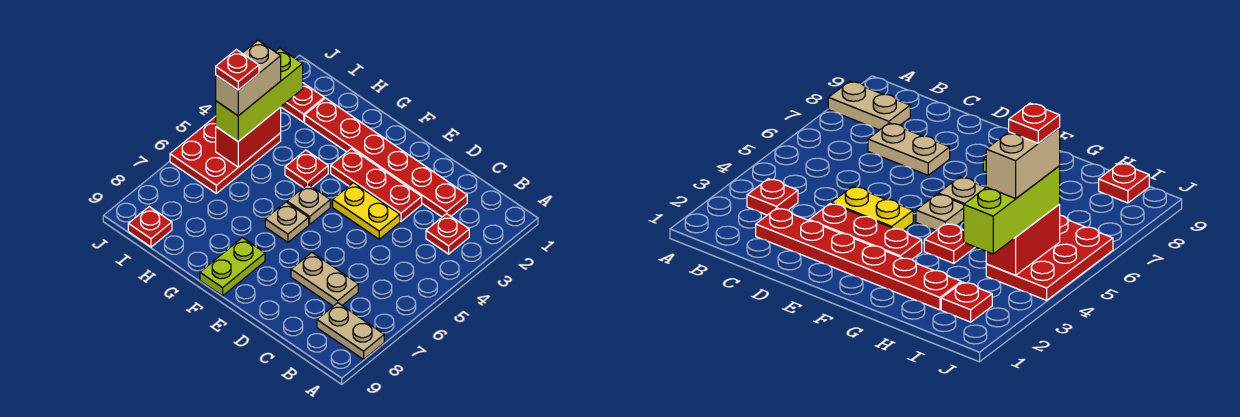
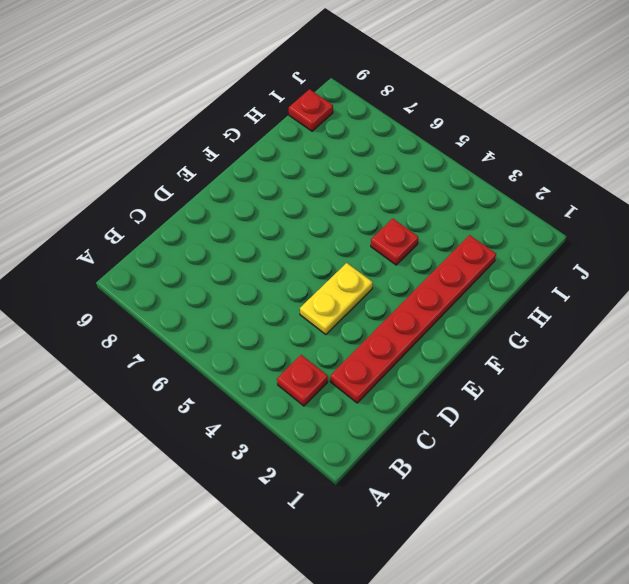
none -> tan plate A8:B8 level 1
none -> tan plate C7:D7 level 1
none -> red plate D3:F3 level 1

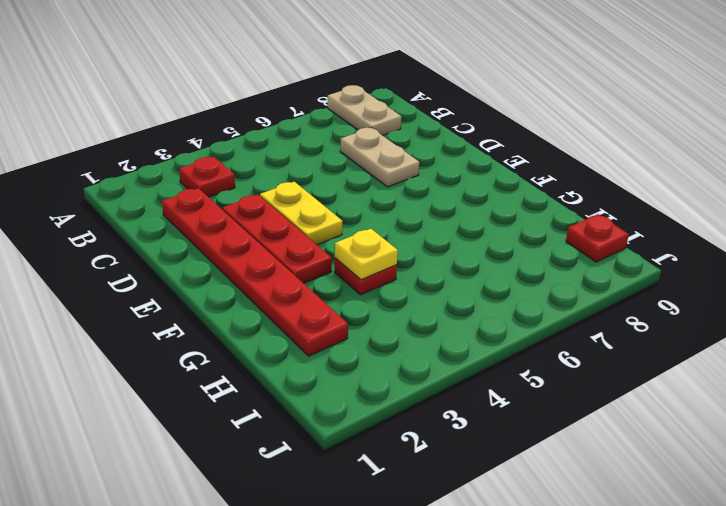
yellow plate G4 level 2 -> none
none -> tan plate F5 level 1
none -> tan plate F6 level 1
none -> lime plate F8:F9 level 1

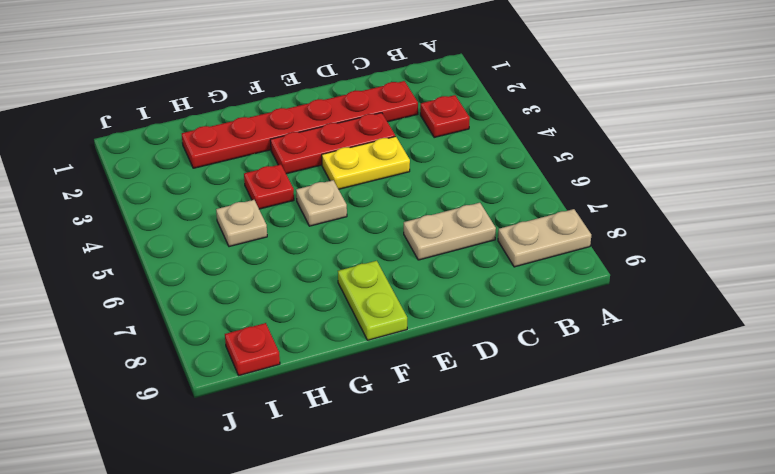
tan plate H5 level 1 -> tan plate F6 level 1
none -> red plate I2 level 1
none -> red plate I4:J6 level 1
none -> red brick I4:I5 level 2

